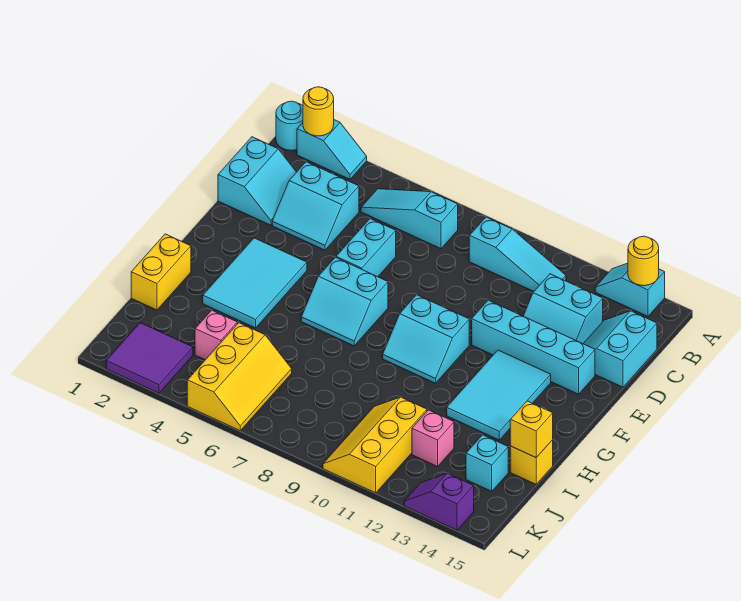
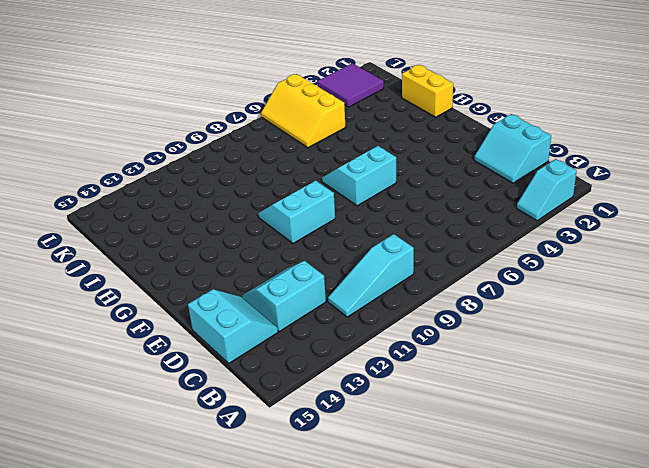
none -> cyan round brick A1 level 1
none -> cyan slope A13:A14 level 1 top 14
none -> cyan slope B5:B7 level 1 top 7

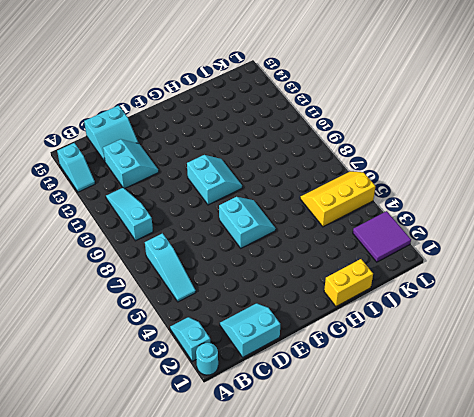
none -> cyan slope C3:D4 level 1 top C
none -> cyan brick D6:E6 level 1
none -> cyan brick E11:E14 level 1

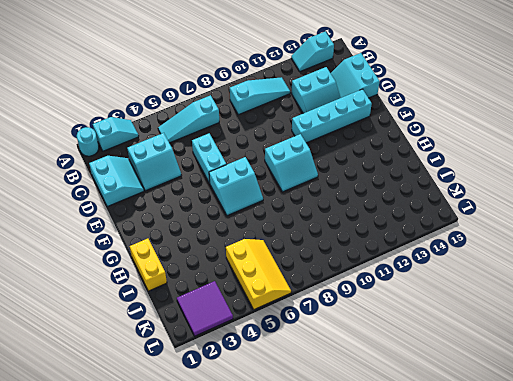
none -> cyan tile F3:H4 level 1
none -> cyan tile F12:H13 level 1
none -> yellow brick I15 level 1

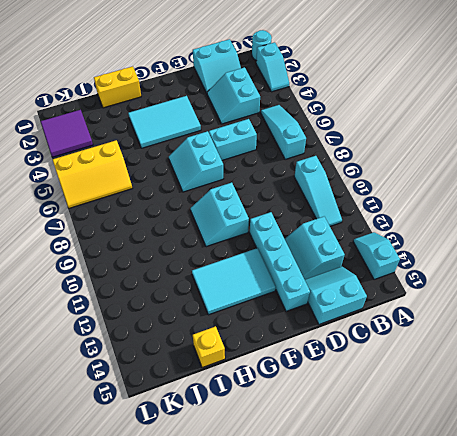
none -> pink brick J4 level 1
none -> yellow slope J10:L11 level 1 top 11
none -> pink brick J12 level 1

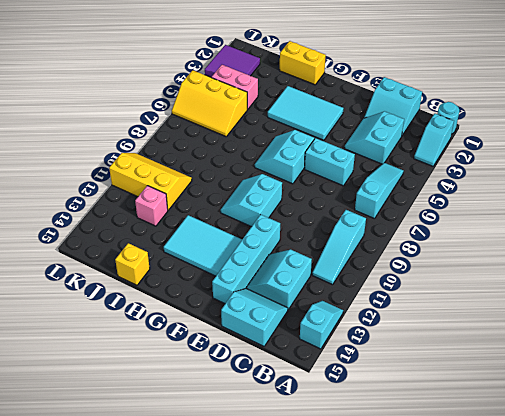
pink brick J4:K4 level 1 -> pink brick J4 level 1
none -> cyan brick J14 level 1
none -> purple slope L13:L14 level 1 top 14
none -> yellow round brick A2 level 2

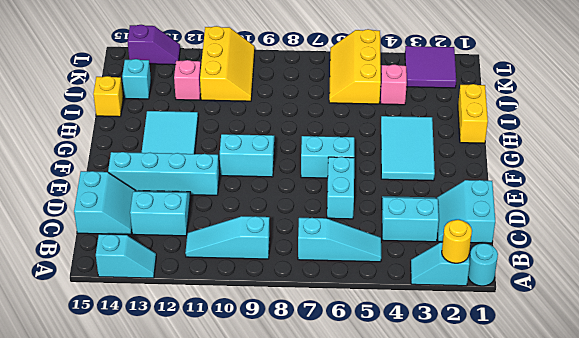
none -> yellow round brick A14 level 2
none -> yellow brick I15 level 2

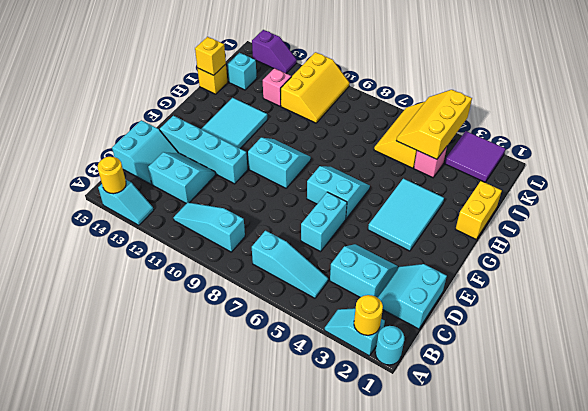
yellow slope J4:L5 level 2 top 4 -> none

